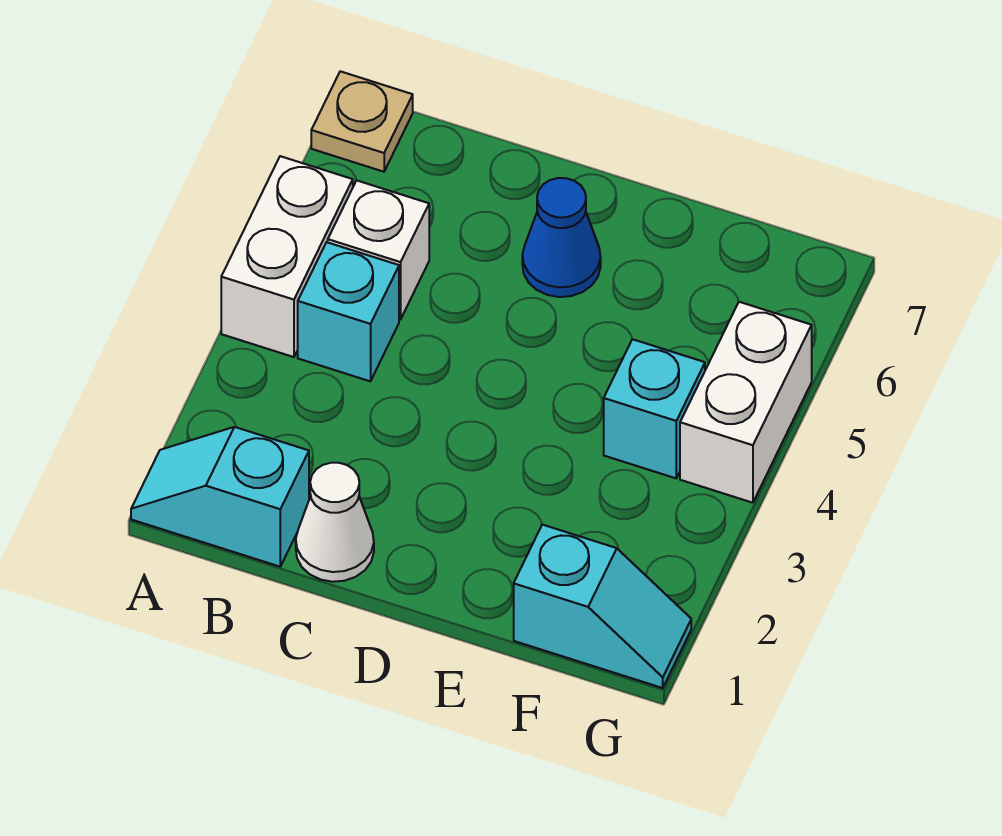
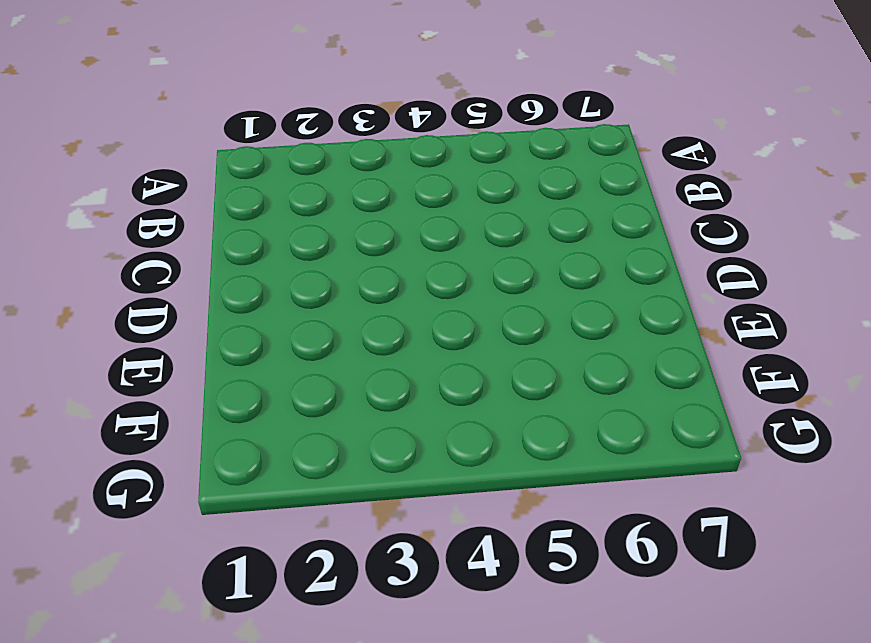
none -> cyan slope A1:B1 level 1 top B
none -> white brick A4:A5 level 1

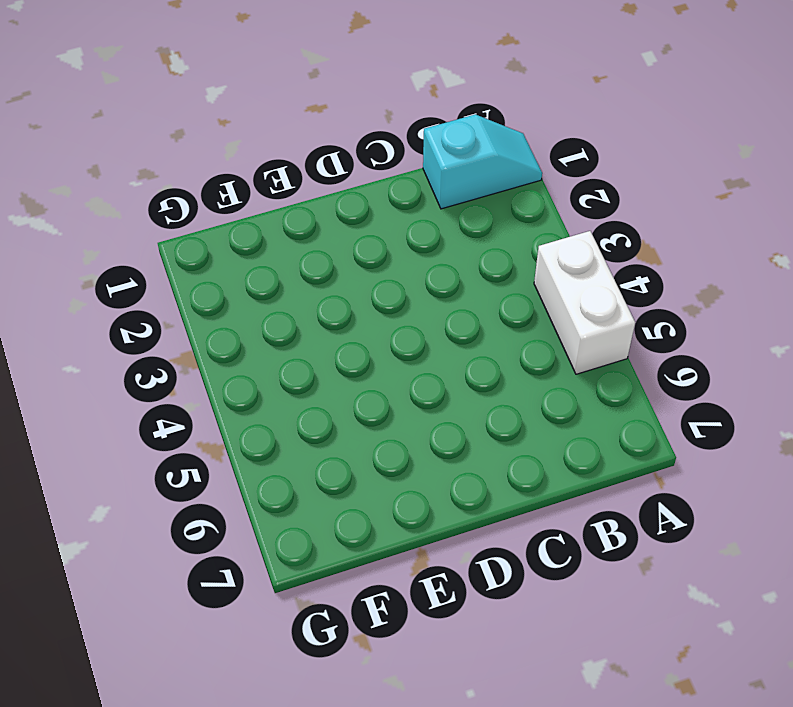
none -> tan plate A7 level 1
none -> cyan brick B4 level 1

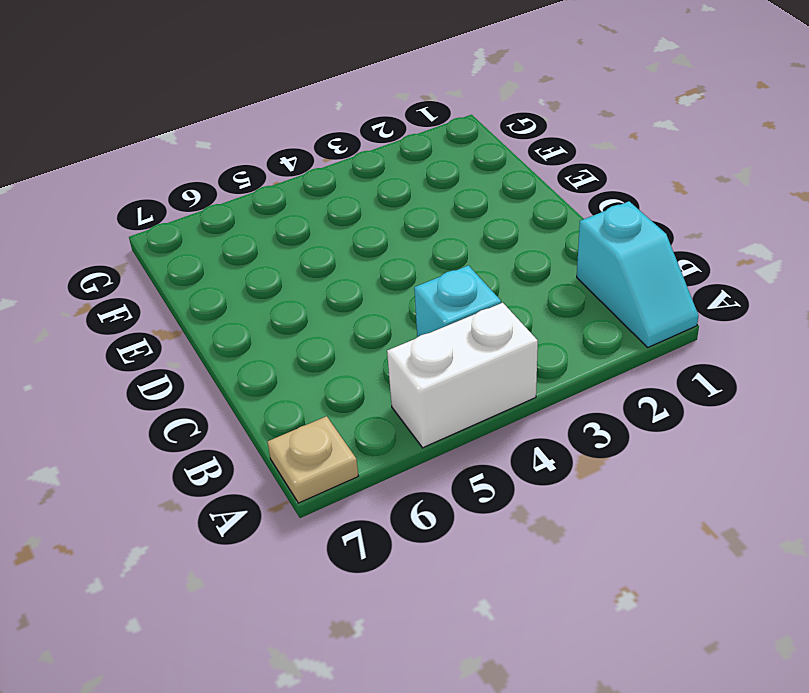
none -> white brick B5 level 1
none -> white cone C1 level 1

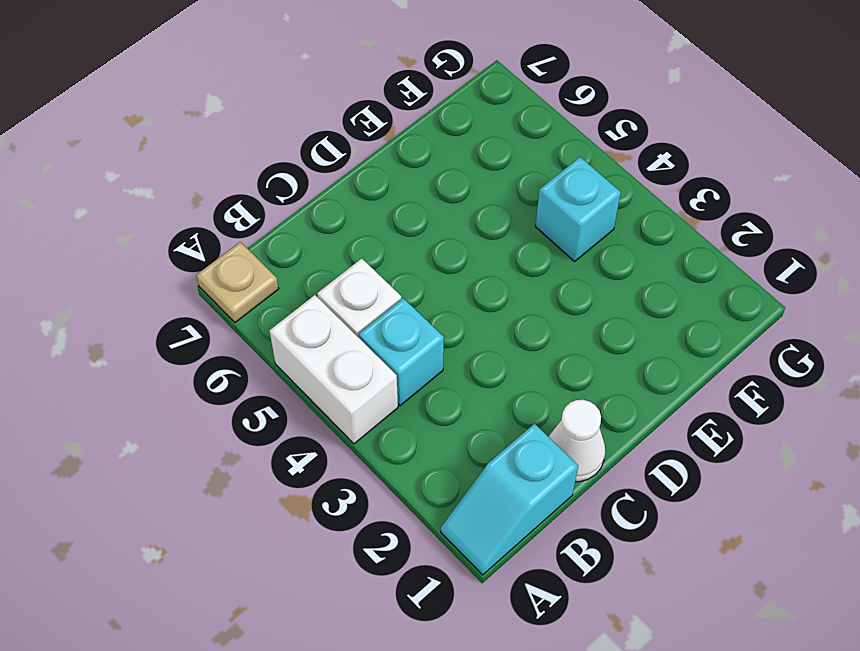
none -> blue cone D6 level 1
none -> cyan slope F1:G1 level 1 top F

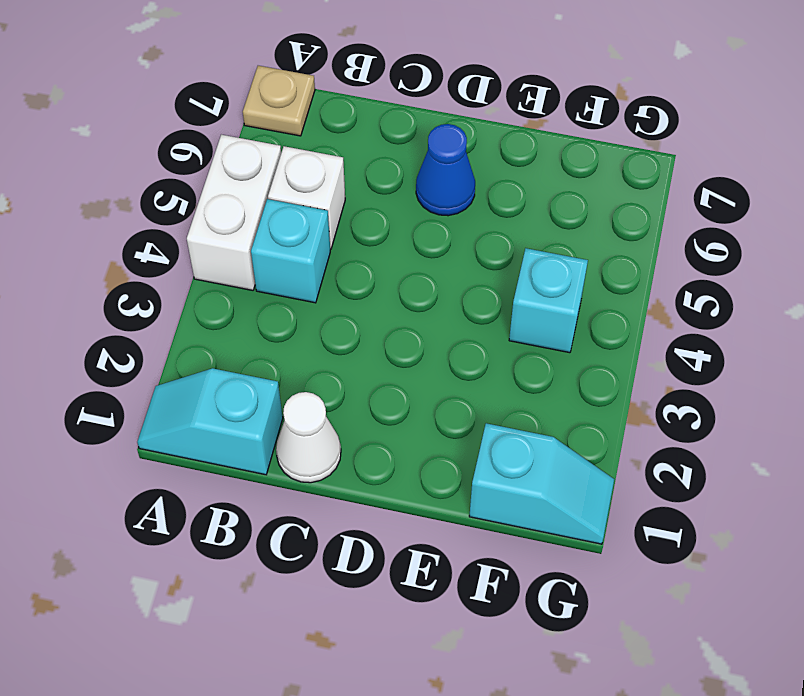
none -> white brick G4:G5 level 1

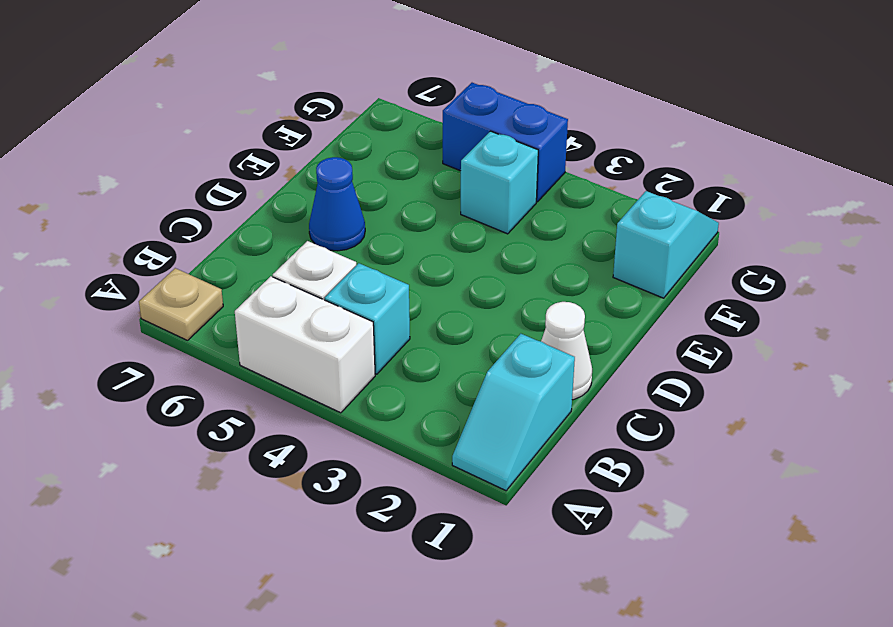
blue brick G4:G5 level 1 -> white brick G4:G5 level 1

